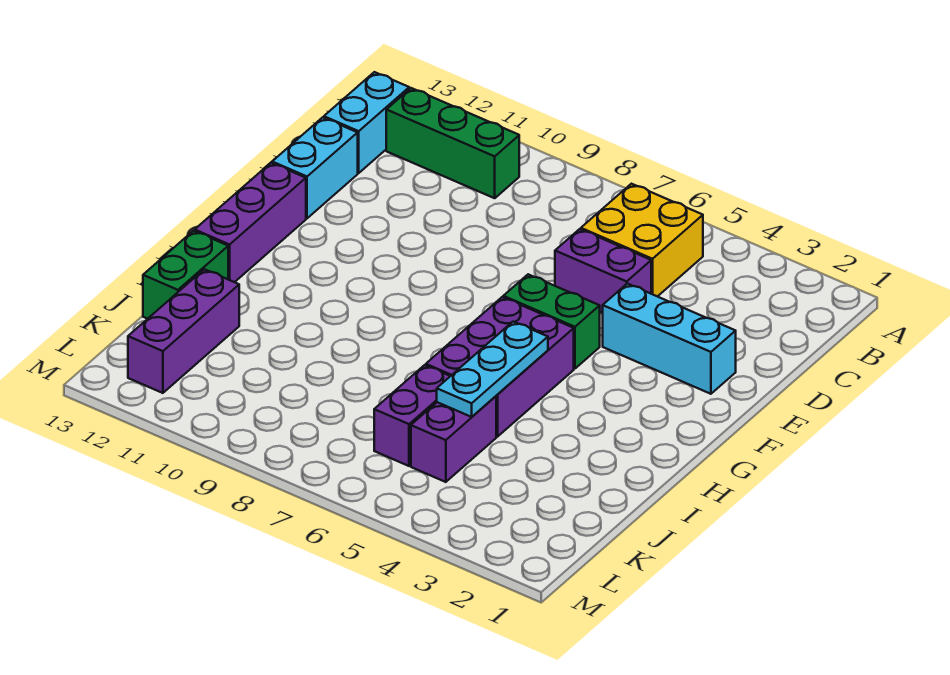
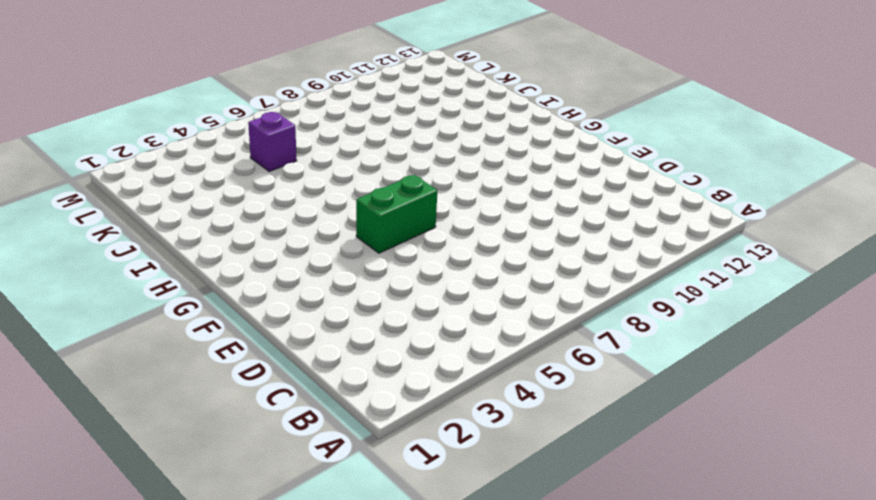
purple brick K5 level 1 -> purple brick J5:K5 level 1
none -> yellow brick B5:C6 level 1
none -> green brick B10:B12 level 1
none -> cyan brick B13:C13 level 1

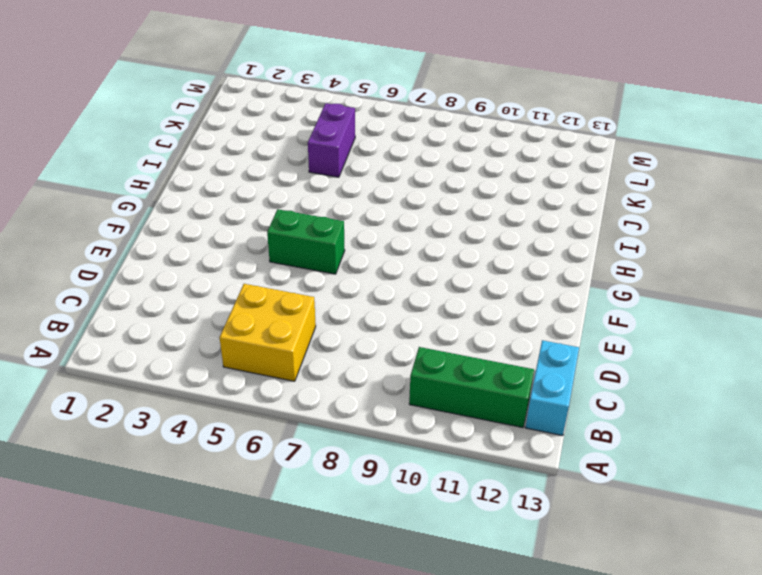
none -> purple brick D5:D6 level 1
none -> cyan brick D13:E13 level 1
none -> cyan brick E2:E4 level 1

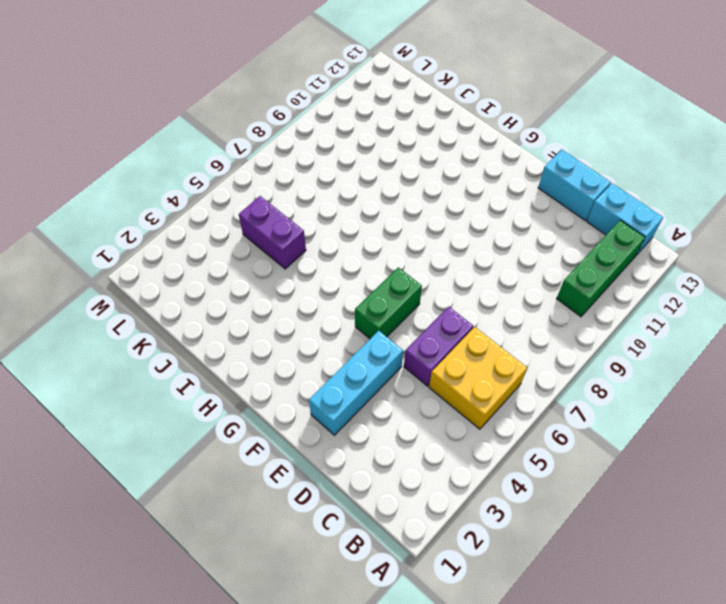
none -> purple brick F13:H13 level 1
none -> purple brick G5:I6 level 1
none -> green brick I13:J13 level 1

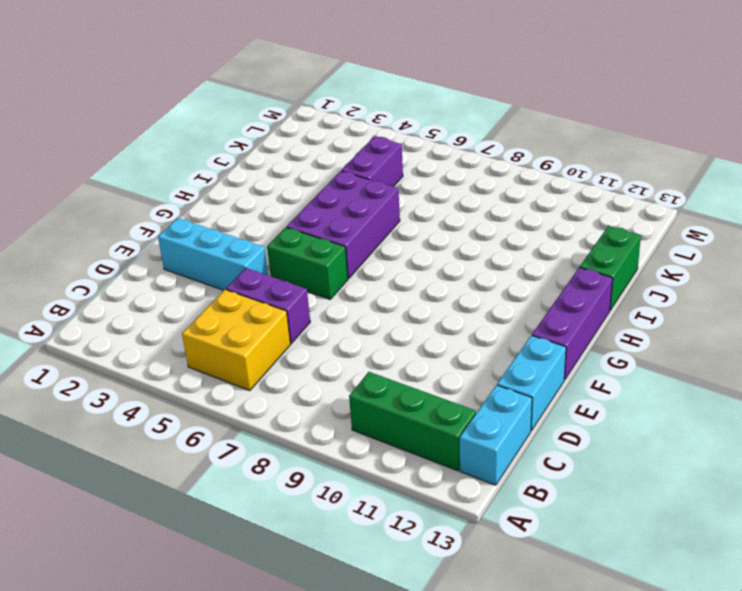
none -> purple brick J6:K6 level 1
none -> purple brick J12:L12 level 1
none -> cyan plate H5:J5 level 2

